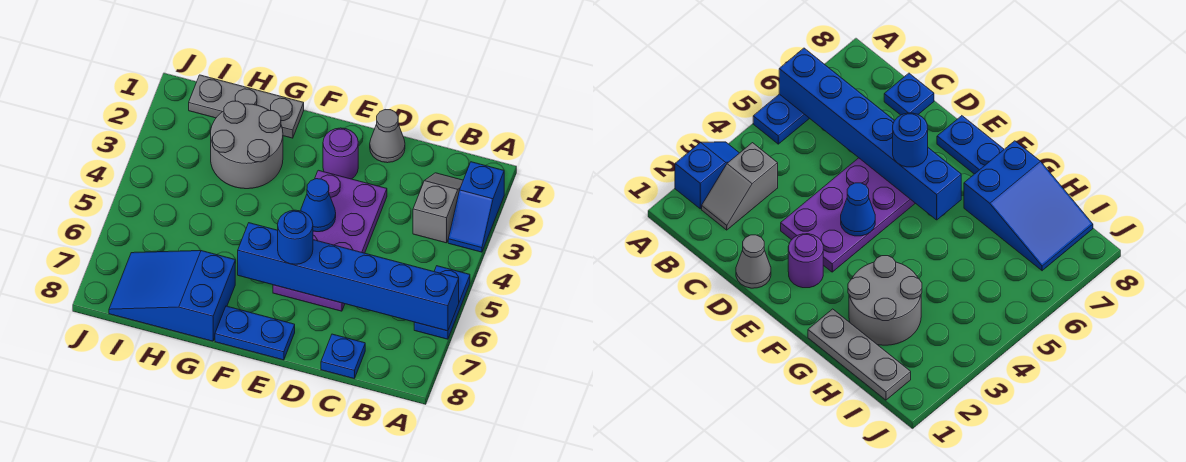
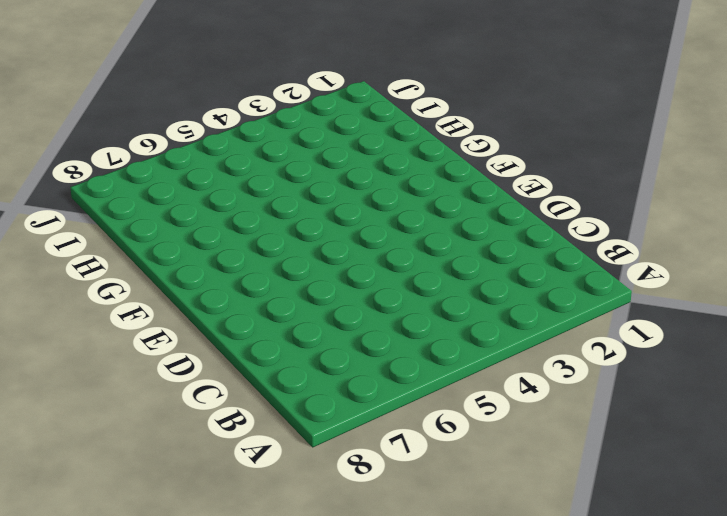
none -> blue slope A2:A3 level 1 top 2
none -> blue plate A5:A6 level 1
none -> grey slope B2:B3 level 1 top 3

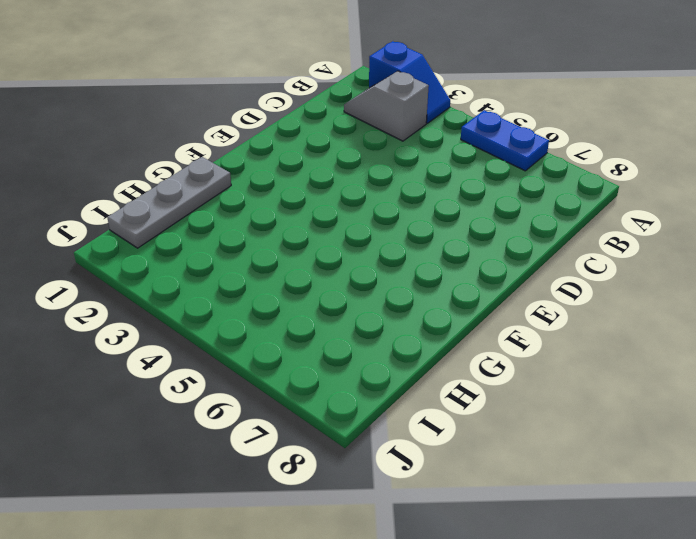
none -> blue plate C8 level 1
none -> grey cone D1 level 1
none -> purple plate D3:E6 level 1

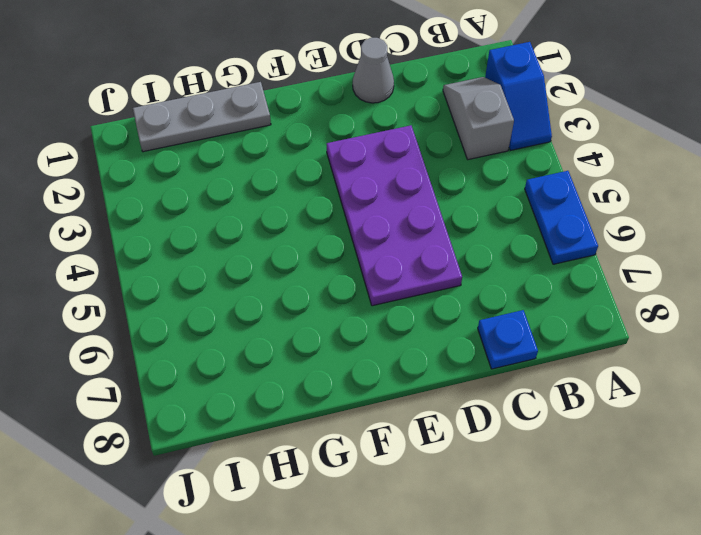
none -> purple round brick E2 level 1
none -> blue plate E8:F8 level 1
none -> grey round brick G2:H3 level 1

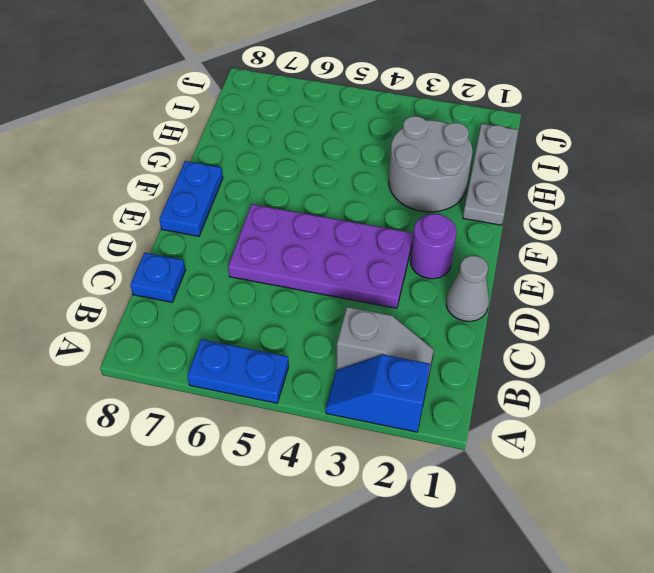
none -> blue slope G7:I8 level 1 top G
none -> blue brick A6:F6 level 2
none -> blue cone E4 level 2

